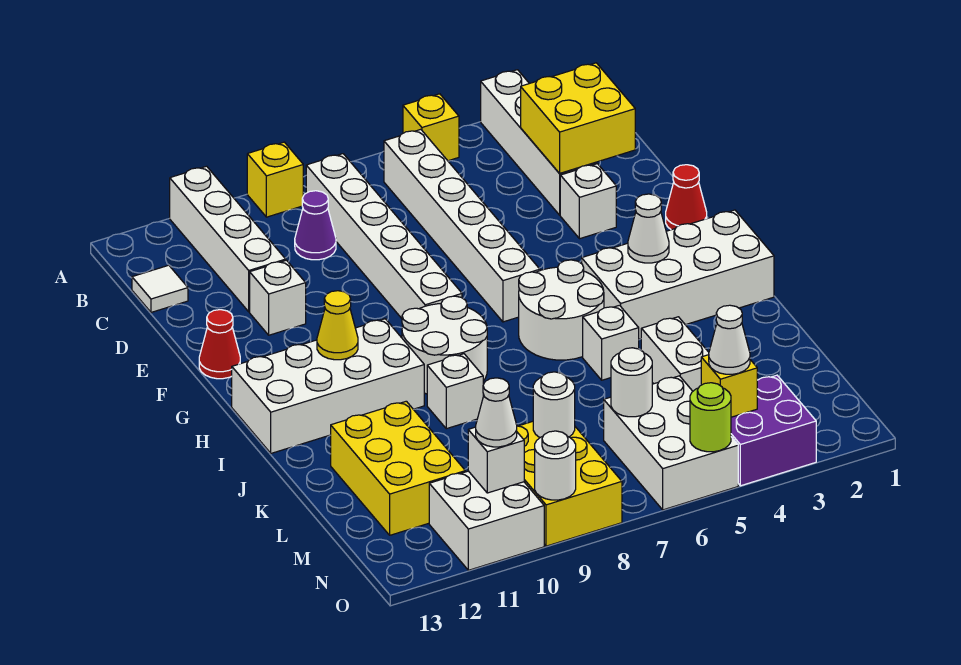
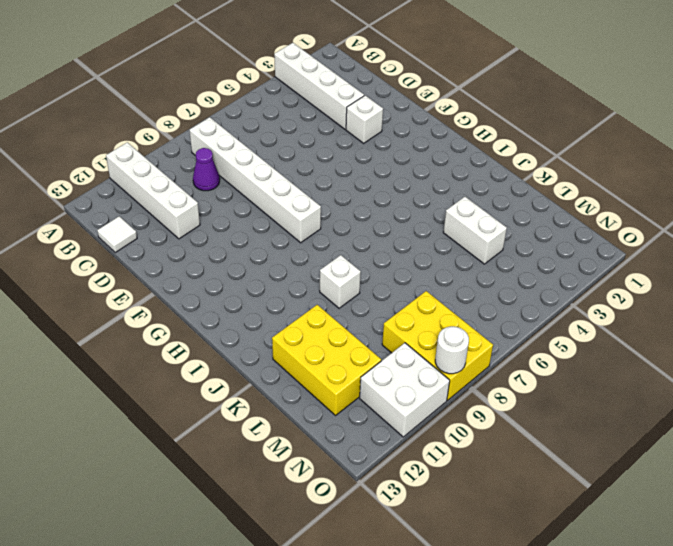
none -> yellow brick A5 level 1
none -> yellow brick A9 level 1
none -> white brick B6:G6 level 1
none -> white brick E11 level 1

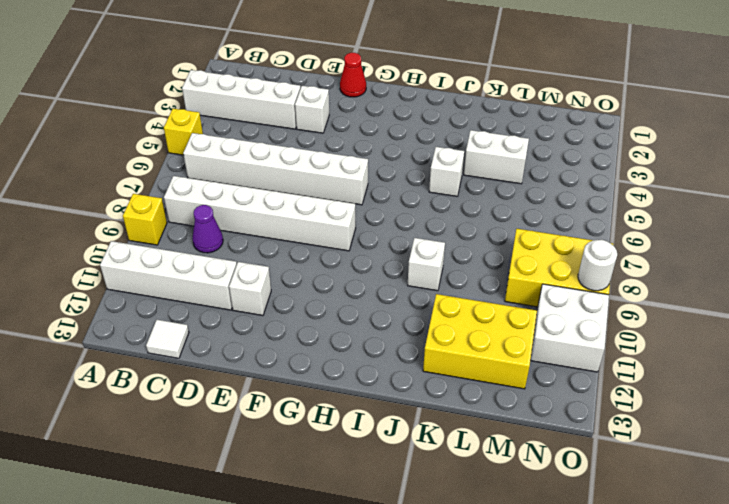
none -> red cone F13 level 1
none -> white brick H1:I4 level 1
none -> white round brick H5:I6 level 1
none -> white round brick H8:I9 level 1

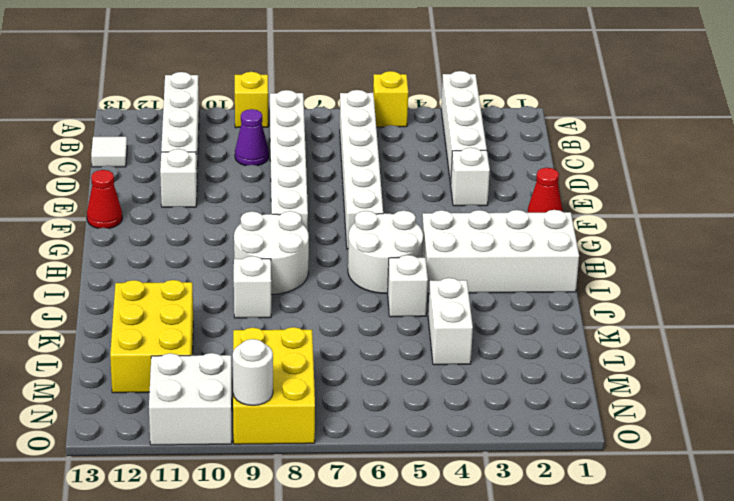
none -> white brick H10:I13 level 1
none -> white brick M5:O6 level 1
none -> purple brick N3:O4 level 1
none -> yellow brick C2:D3 level 2

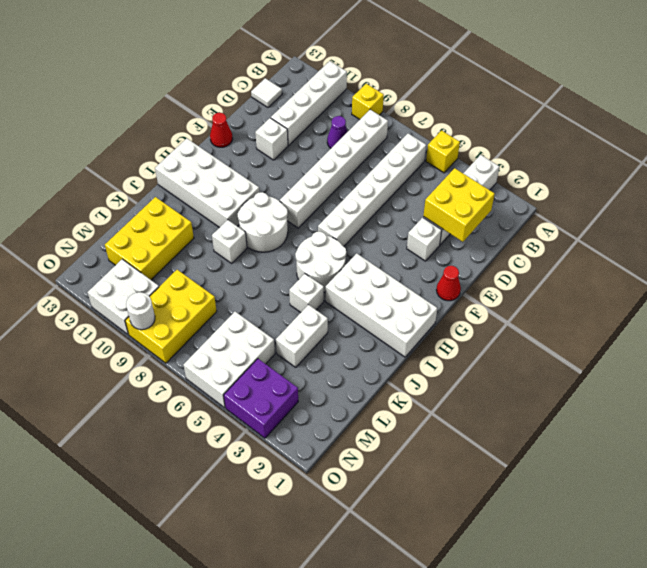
none -> white cone H3 level 2
none -> yellow cone H11 level 2
none -> white round brick M6 level 2
none -> white round brick M8 level 2

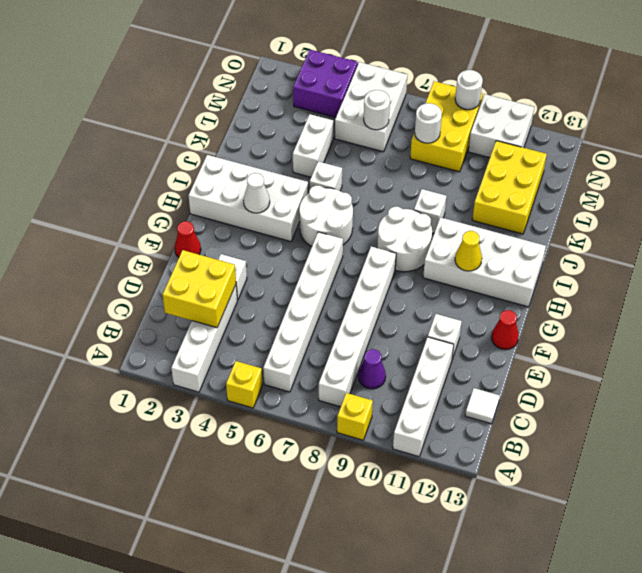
none -> yellow brick N4 level 2
none -> white brick N10 level 2
none -> lime round brick O5 level 2
none -> white cone N4 level 3

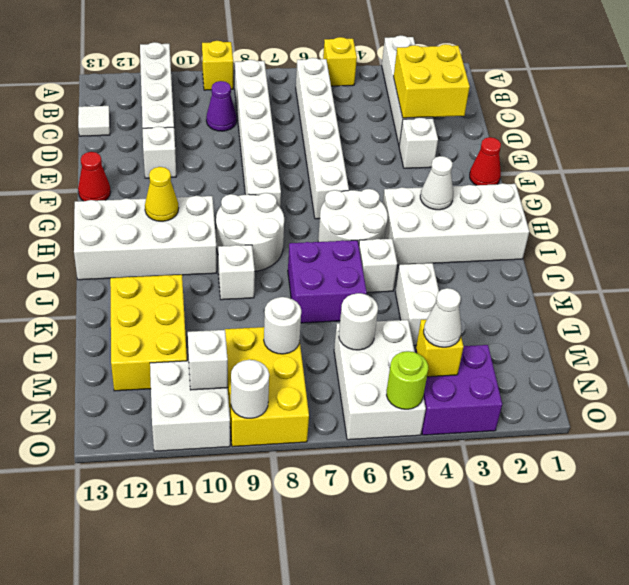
purple brick J6:K7 level 1 -> none
none -> white cone N10 level 3

